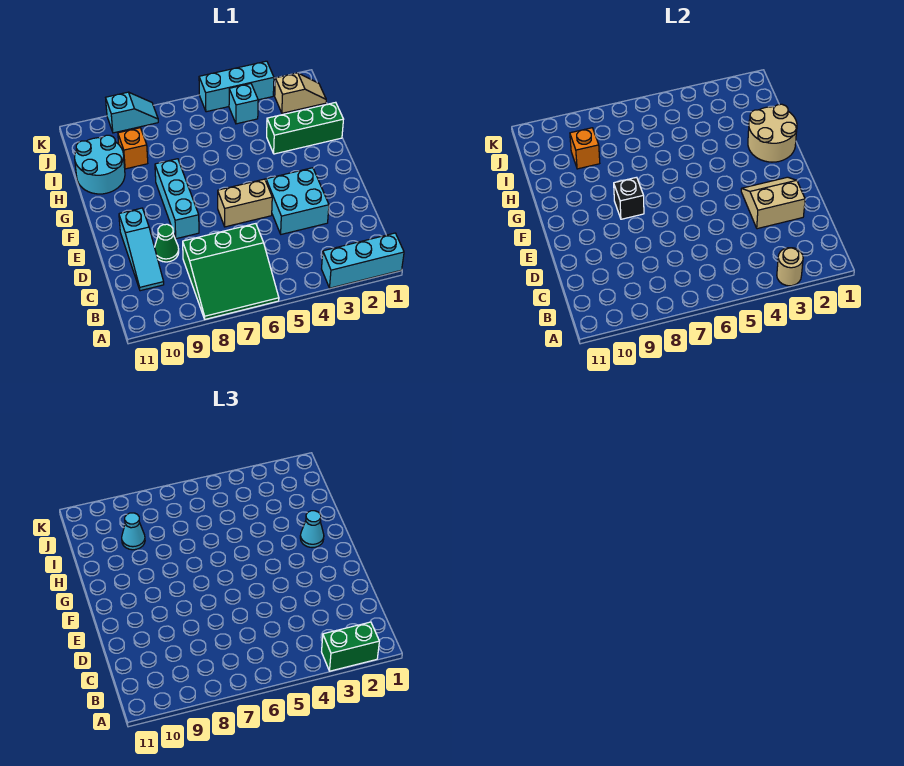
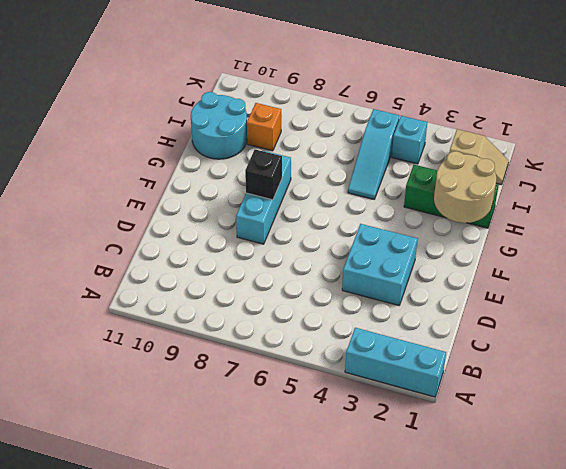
cyan slope H5:J5 level 1 top J -> cyan slope C10:E10 level 1 top E
none -> green slope A6:C8 level 1 top C
none -> green cone D9 level 1
none -> tan brick E5:E6 level 1

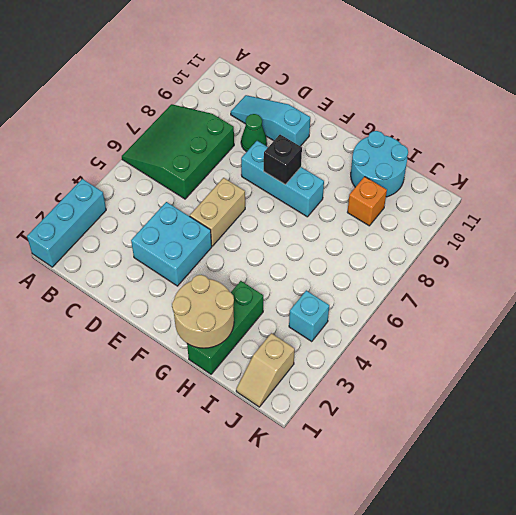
none -> cyan brick K3:K5 level 1
none -> cyan slope K8:K9 level 1 top 9
none -> tan round brick A3 level 2

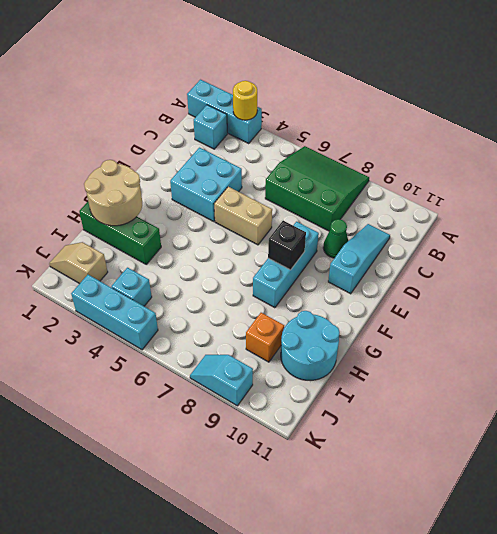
yellow round brick A3 level 2 -> tan round brick A3 level 2
cyan brick B2 level 1 -> none
none -> tan slope D2:E3 level 2 top D
none -> orange brick I9 level 2
none -> green brick A2:A3 level 3

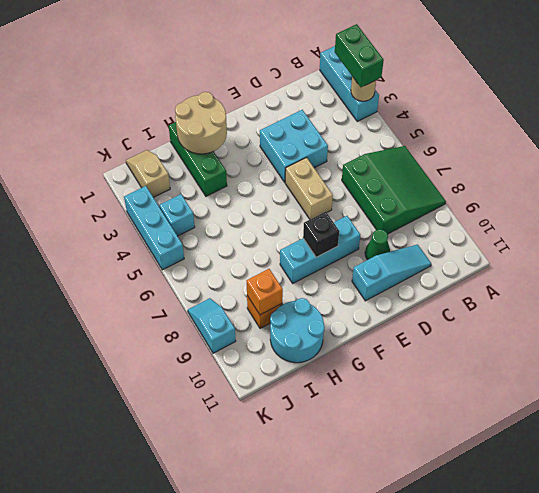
none -> tan slope D2:E3 level 2 top D
none -> cyan cone G2 level 3
none -> cyan cone I9 level 3

